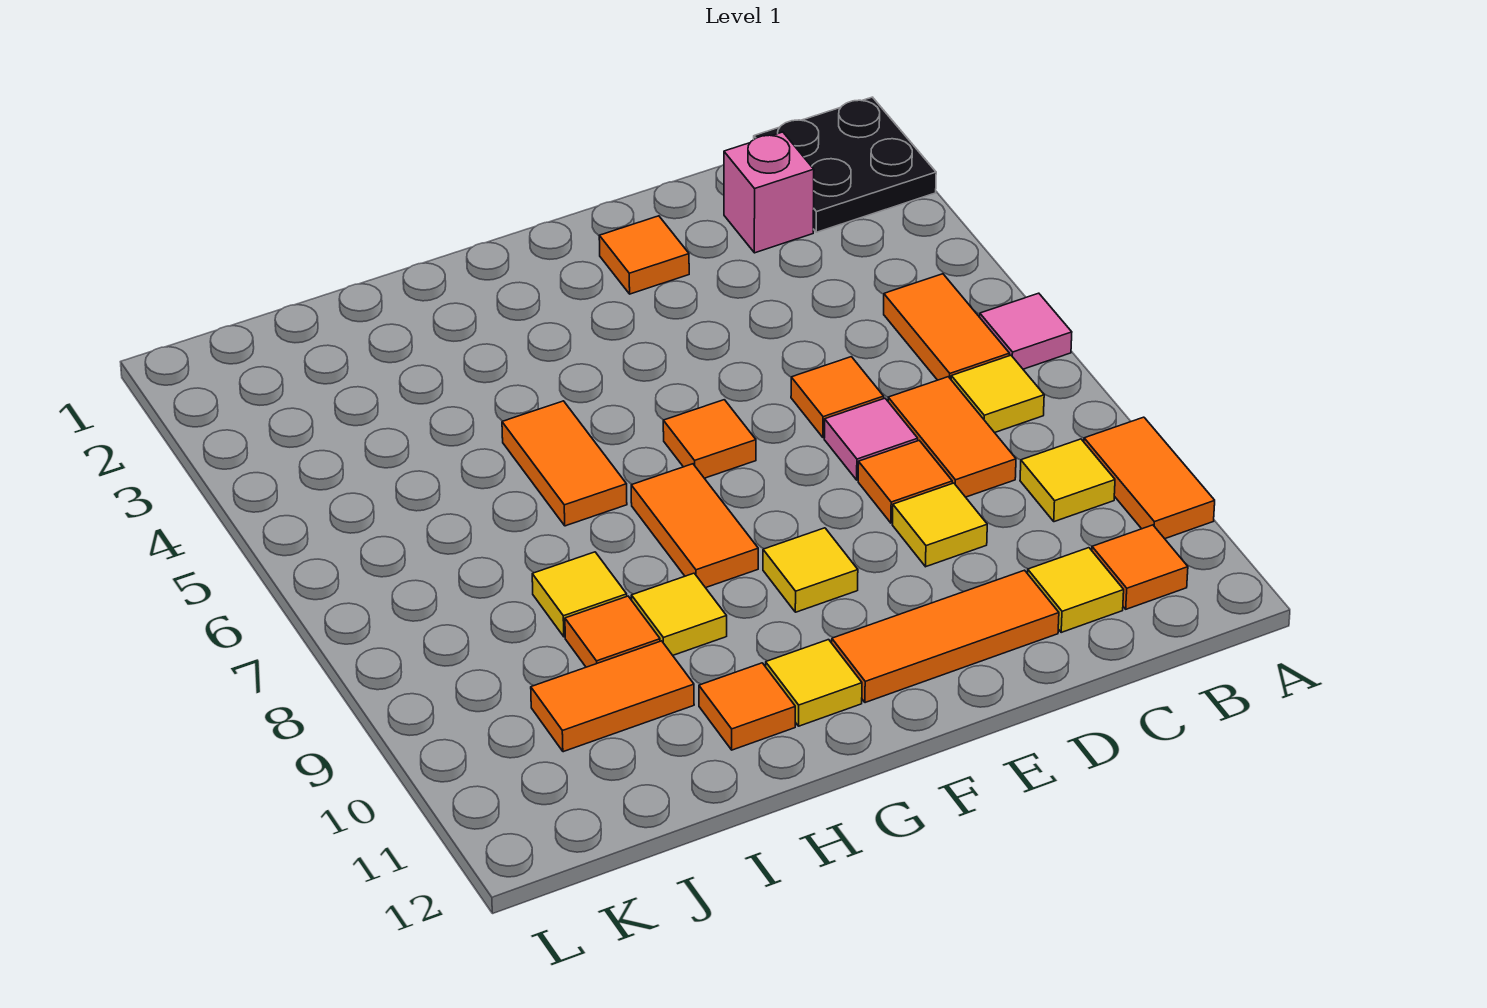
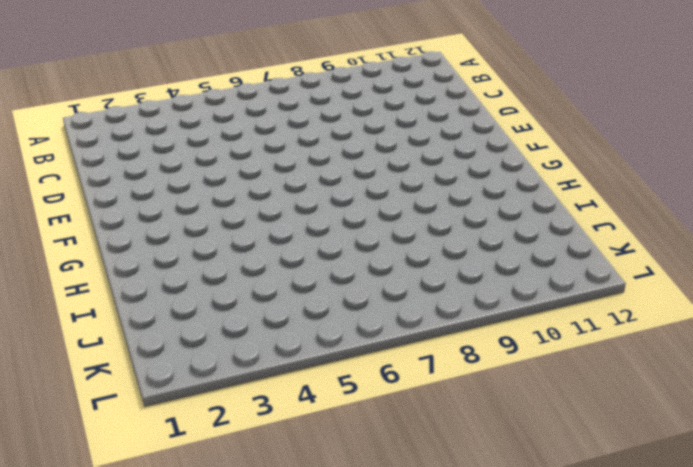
none -> black plate A1:B2 level 1
none -> pink tile A6 level 1
none -> orange tile A9:A10 level 1

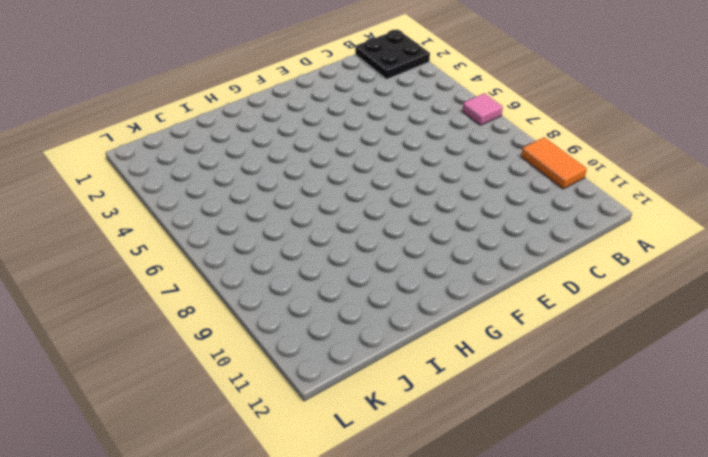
none -> orange tile B5:B6 level 1
none -> yellow tile B7 level 1
none -> yellow tile B9 level 1

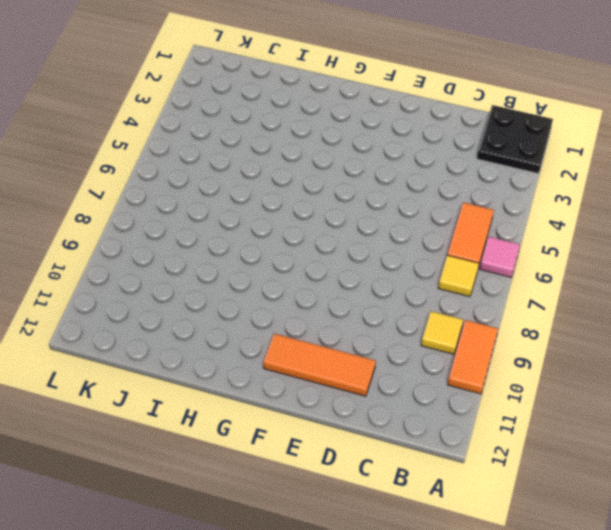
none -> orange tile B11 level 1
none -> pink brick C2 level 1
none -> orange tile C7:C8 level 1

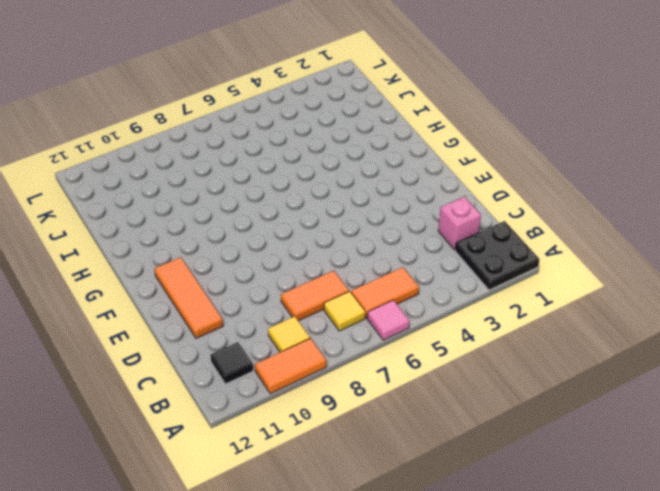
black tile B11 level 1 -> orange tile B11 level 1
none -> yellow tile C11 level 1
none -> orange tile D6 level 1
none -> pink tile D7 level 1

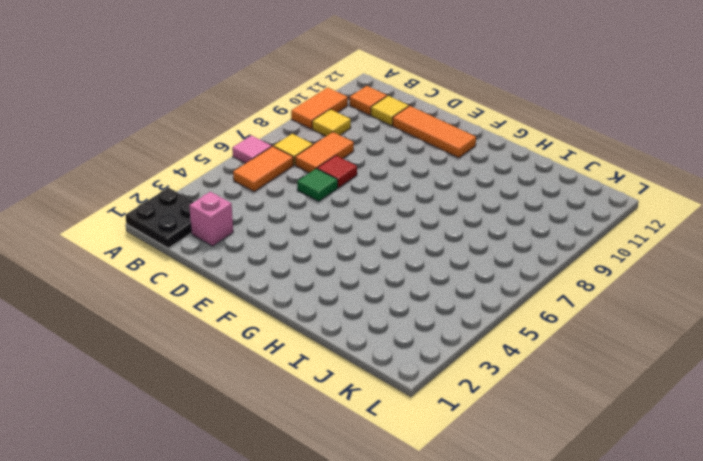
green tile D6 level 1 -> orange tile D6 level 1
red tile D7 level 1 -> pink tile D7 level 1
none -> orange tile D8 level 1
none -> yellow tile D9 level 1
none -> orange tile E2 level 1

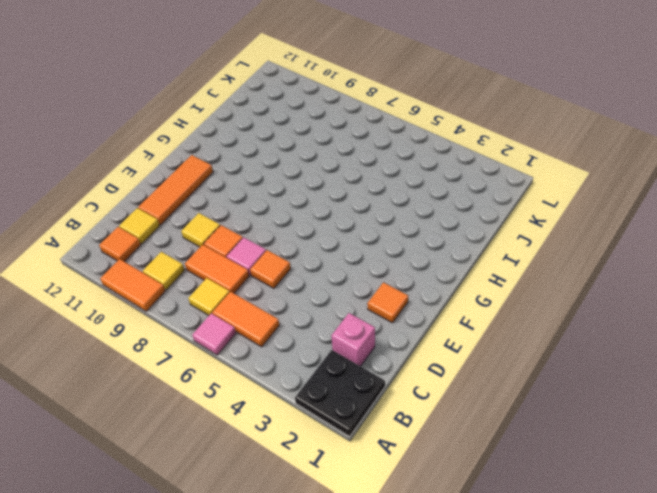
none -> orange tile F6 level 1
none -> yellow tile F9 level 1
none -> orange tile G7:G8 level 1

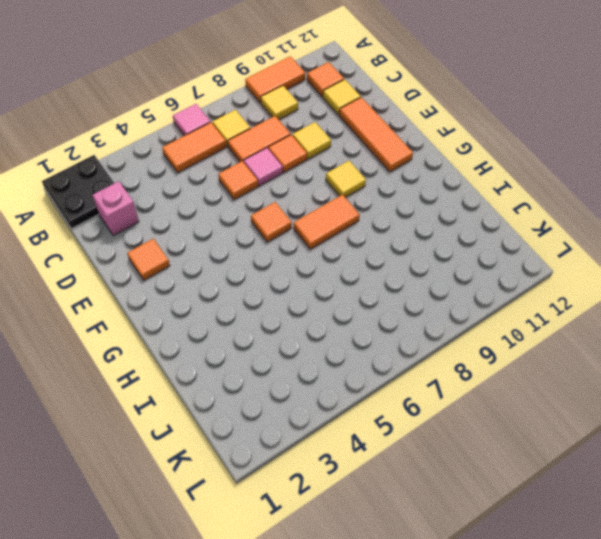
none -> yellow tile G11 level 1
none -> orange tile H5:H6 level 1
none -> yellow tile H9 level 1

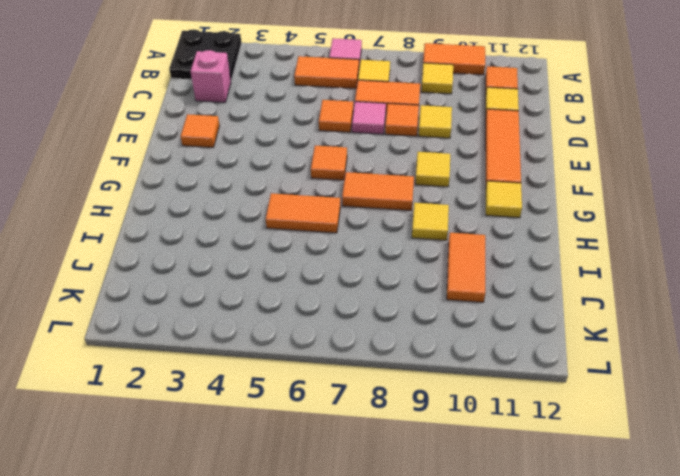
none -> orange tile H11 level 1
none -> yellow tile I8 level 1
none -> orange tile I9 level 1

